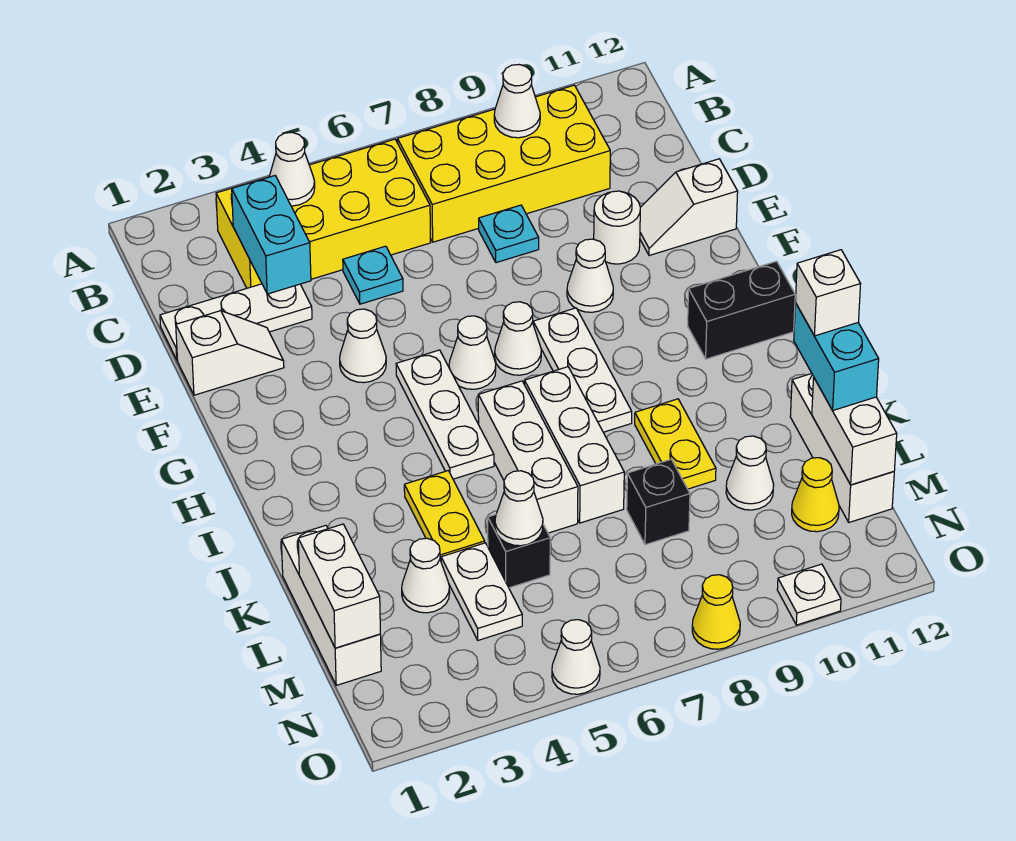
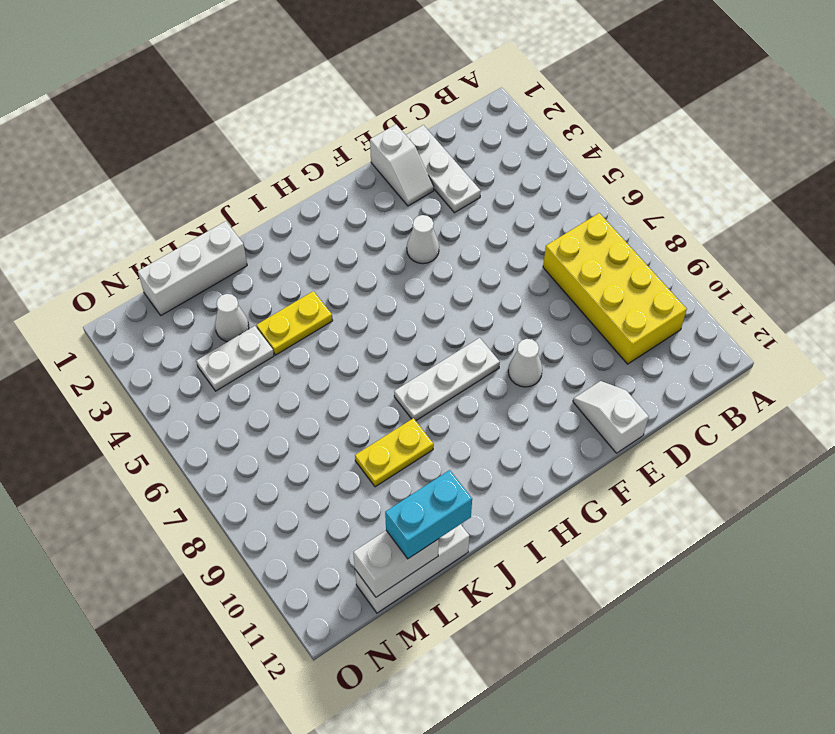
none -> yellow brick B3:C6 level 1
none -> cyan plate D5 level 1
none -> cyan plate D8 level 1
none -> white round brick E10 level 1

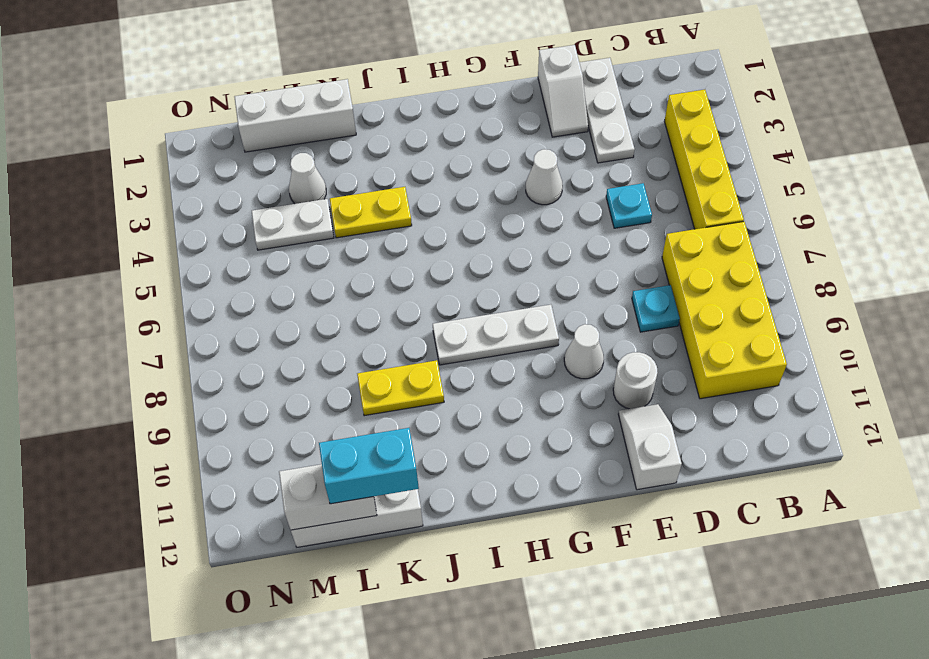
yellow brick B3:B6 level 1 -> yellow brick B3:C6 level 1
none -> white plate G5:I5 level 1
none -> white cone G6 level 1
none -> white cone G7 level 1
none -> black brick H11:H12 level 1

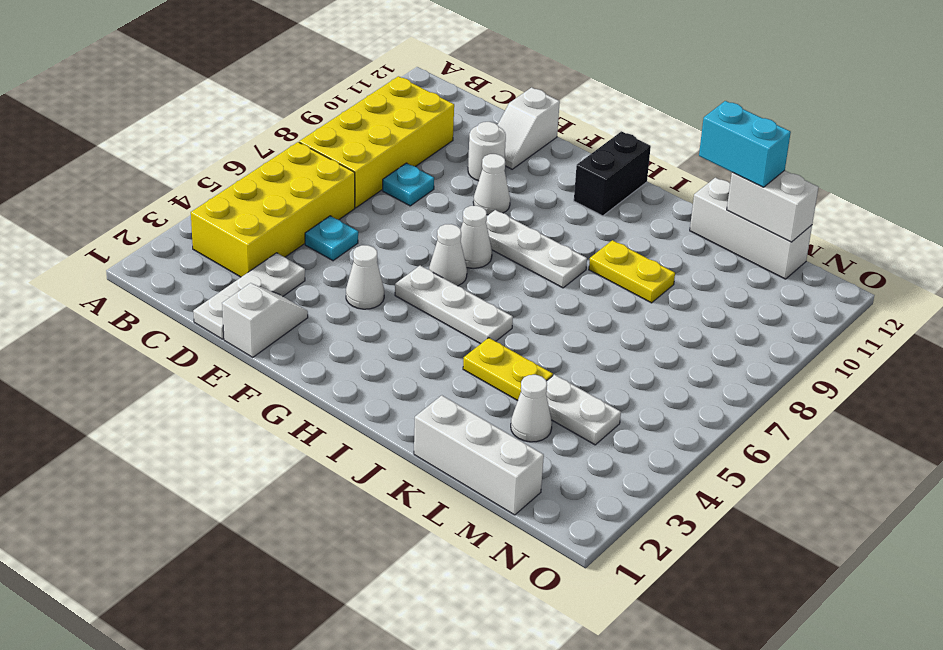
none -> white brick I6:K6 level 1
none -> white brick I7:K7 level 1
none -> black brick L5 level 1
none -> black brick L8 level 1

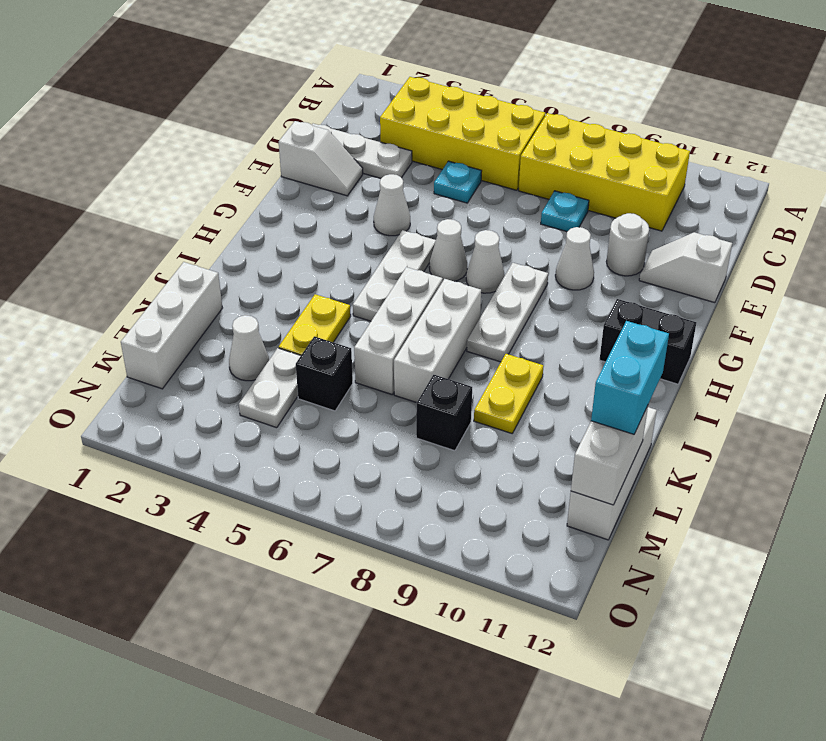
none -> white cone L10 level 1
none -> yellow cone M11 level 1
none -> white cone O5 level 1
none -> yellow cone O8 level 1

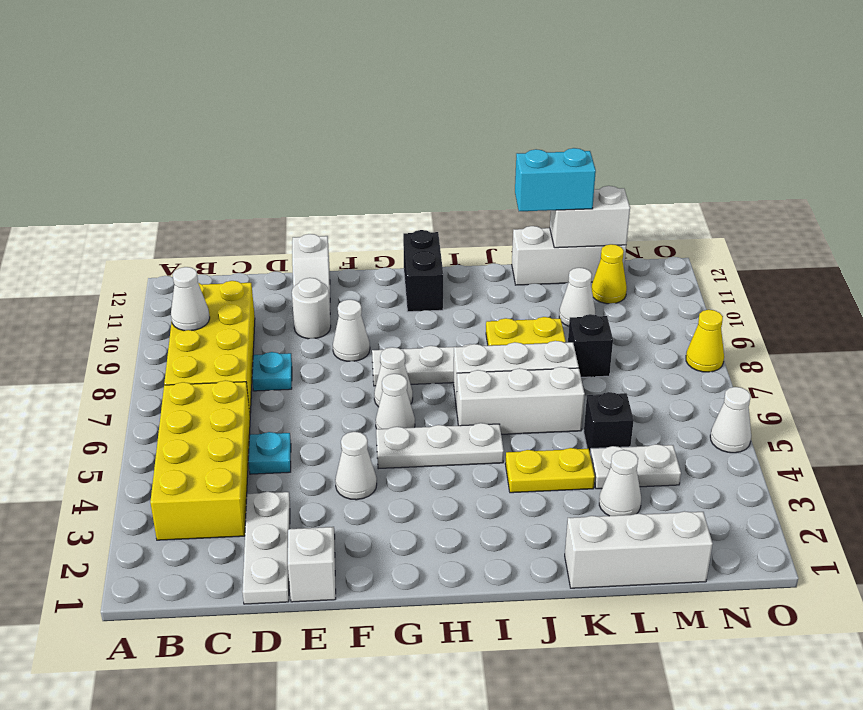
none -> white plate O10 level 1
none -> white cone B4 level 2
none -> cyan brick C3:D3 level 2
none -> white brick L1:M1 level 2

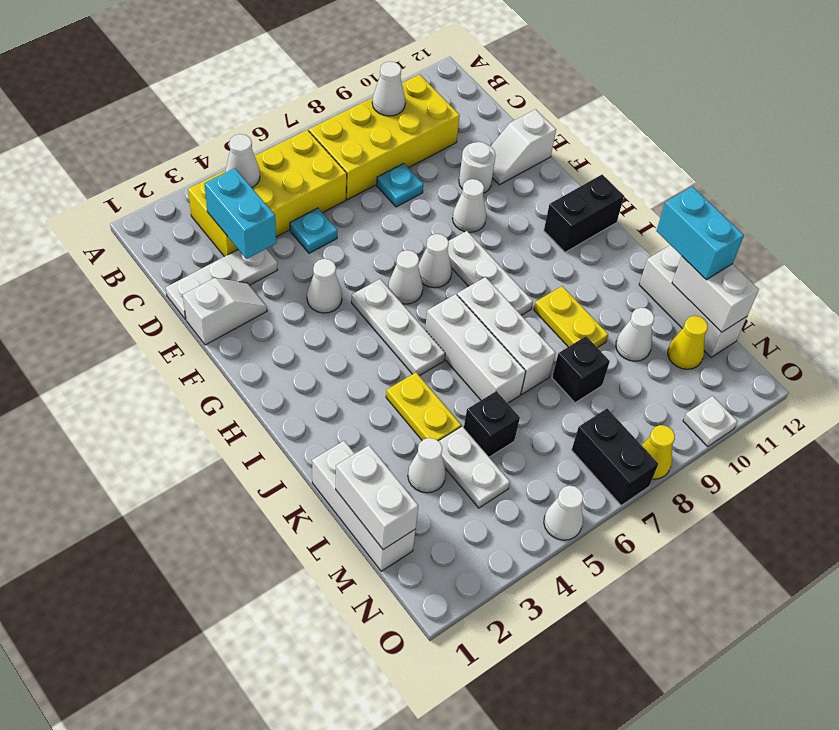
black brick N7:O7 level 1 -> none
none -> white cone L5 level 2
none -> white brick K12 level 4

